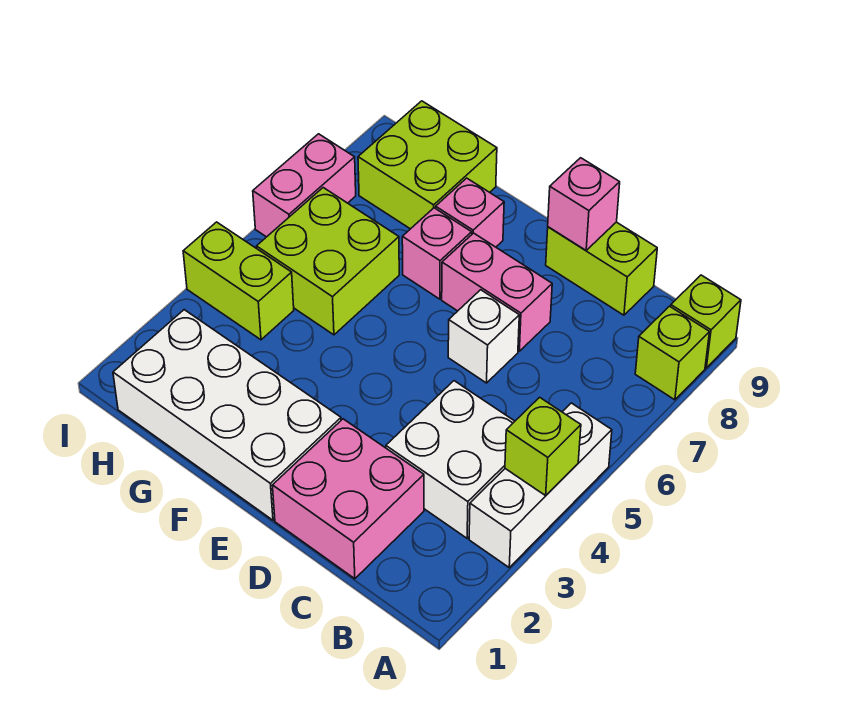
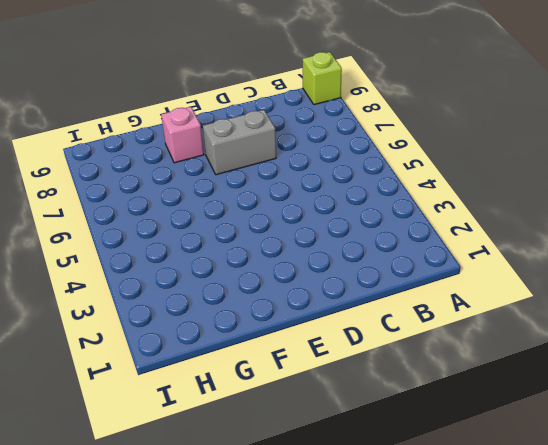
grey brick D7:E7 level 1 -> pink brick D7:E7 level 1
none -> white brick A3:A5 level 1
none -> lime brick A8 level 1
none -> white brick B3:C4 level 1

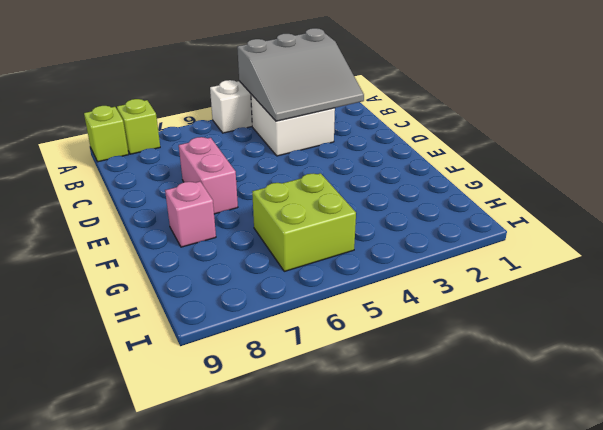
grey slope A2:C4 level 2 top A -> lime brick A4 level 2
none -> pink brick C1:D2 level 1
none -> lime brick C9:D9 level 1
none -> white brick D6 level 1

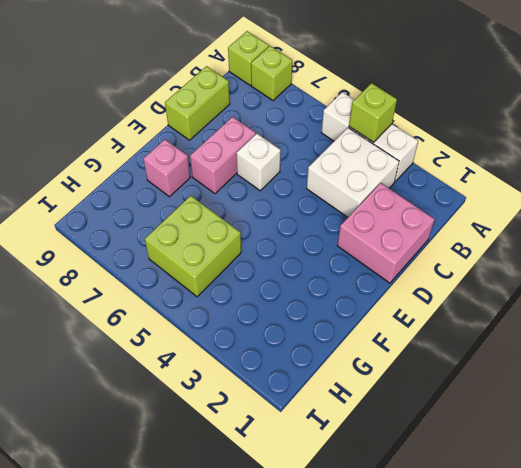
none -> white brick E1:H2 level 1
none -> pink brick F7 level 1
none -> lime brick G8:H9 level 1

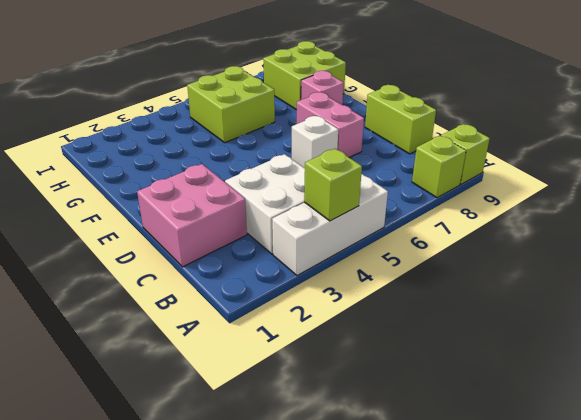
none -> white brick E1:H2 level 1
none -> pink brick F7 level 1
none -> lime brick H4:I4 level 1

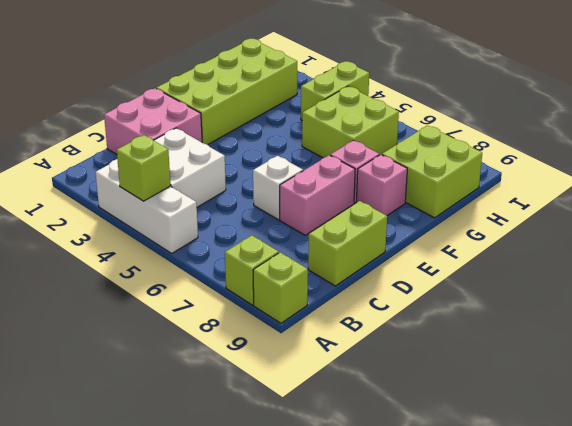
lime brick E1:H2 level 1 -> white brick E1:H2 level 1
none -> pink brick I6:I7 level 1
none -> pink brick D9 level 2

